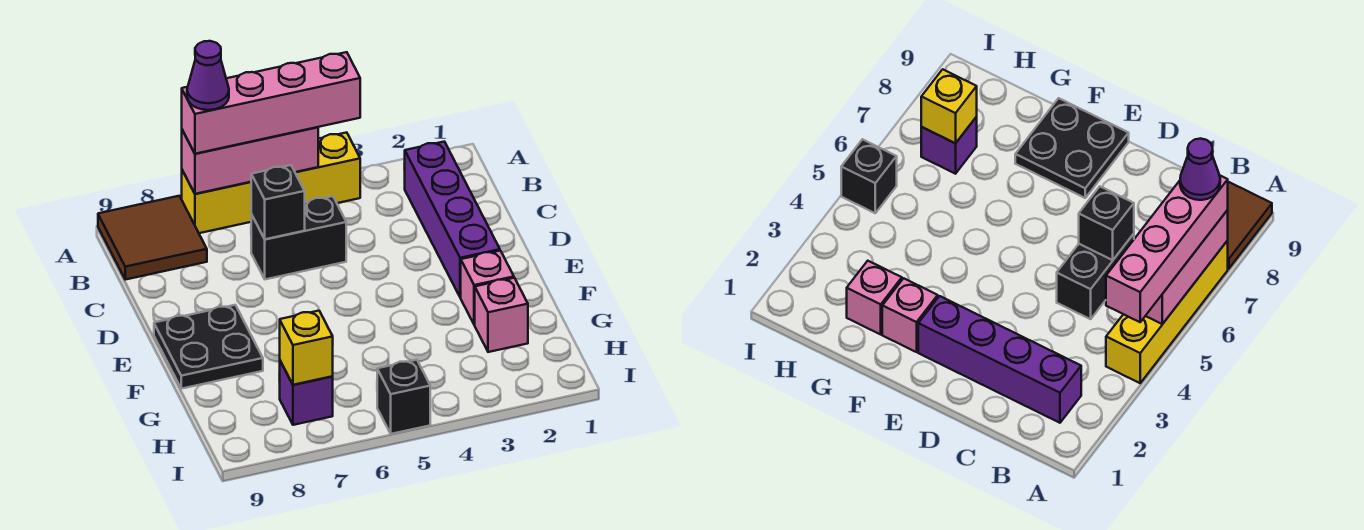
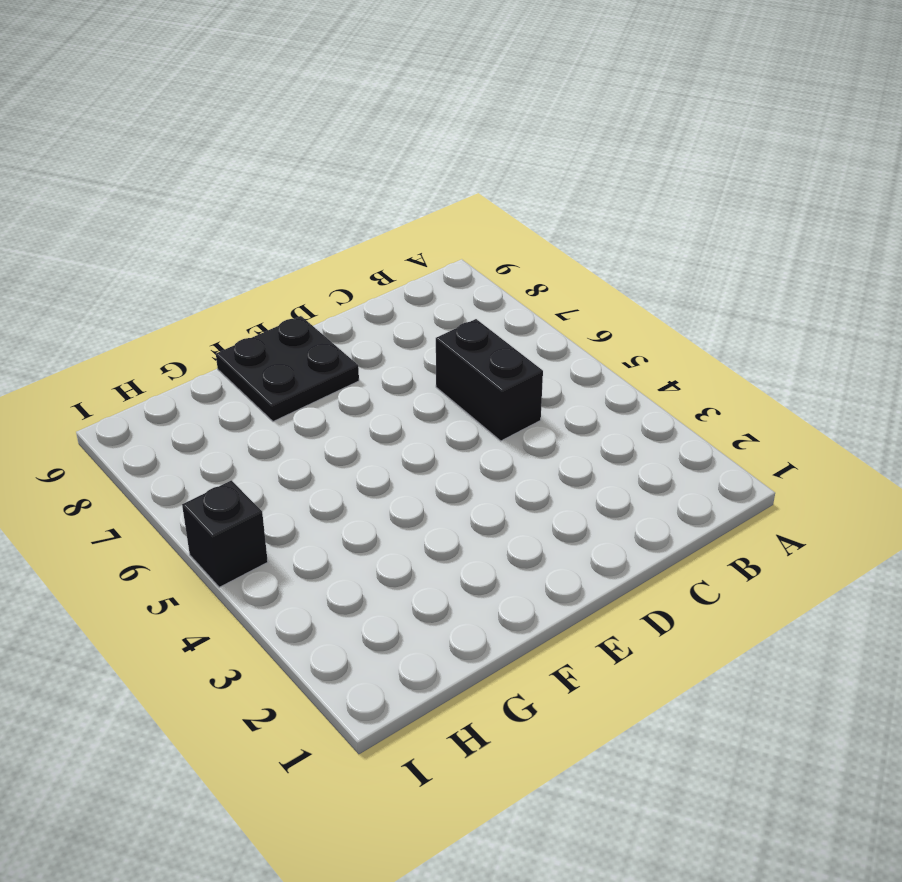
none -> yellow brick A4:A7 level 1
none -> brown tile A8:B9 level 1
none -> purple brick B2:E2 level 1

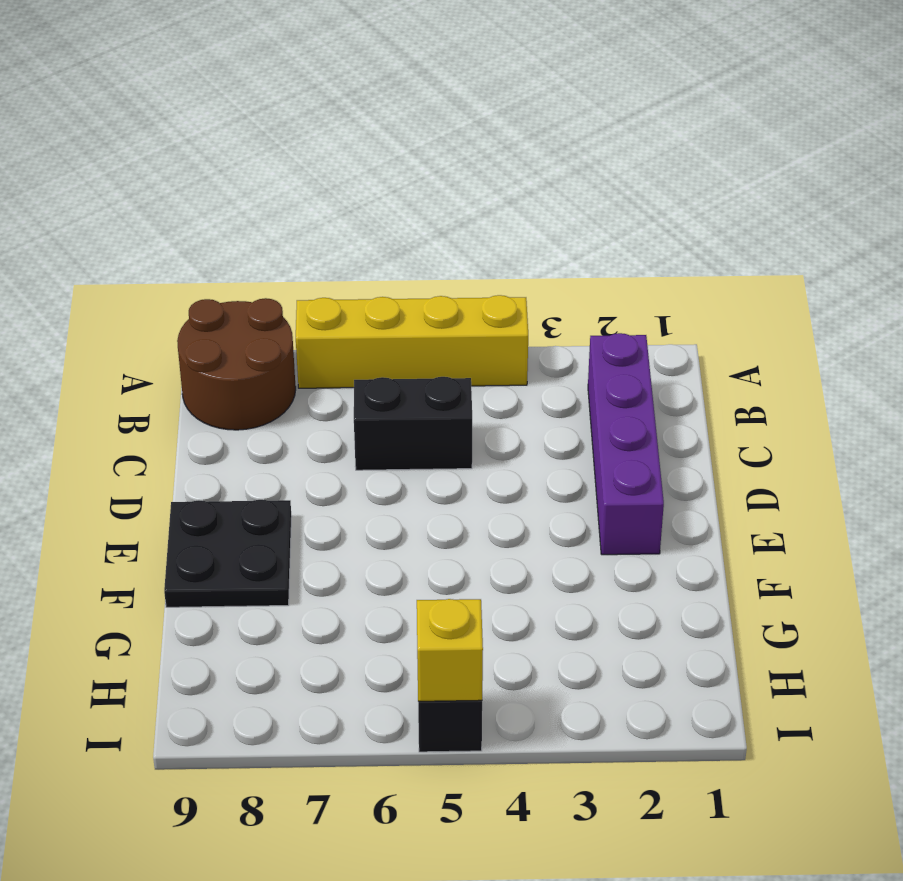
brown round brick A8:B9 level 1 -> brown tile A8:B9 level 1
yellow brick I5 level 2 -> yellow brick H7 level 2
none -> pink brick F2 level 1
none -> pink brick G2 level 1
none -> purple brick H7 level 1

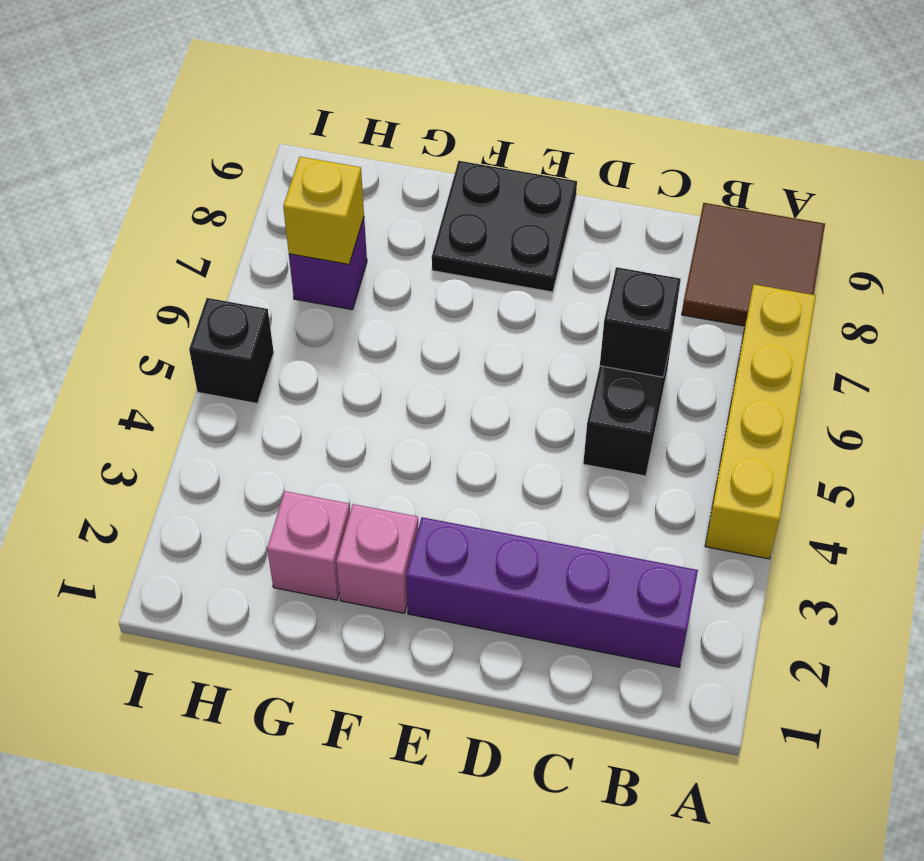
none -> pink brick A5:A7 level 2
none -> pink brick A4:A7 level 3
none -> purple cone A7 level 4

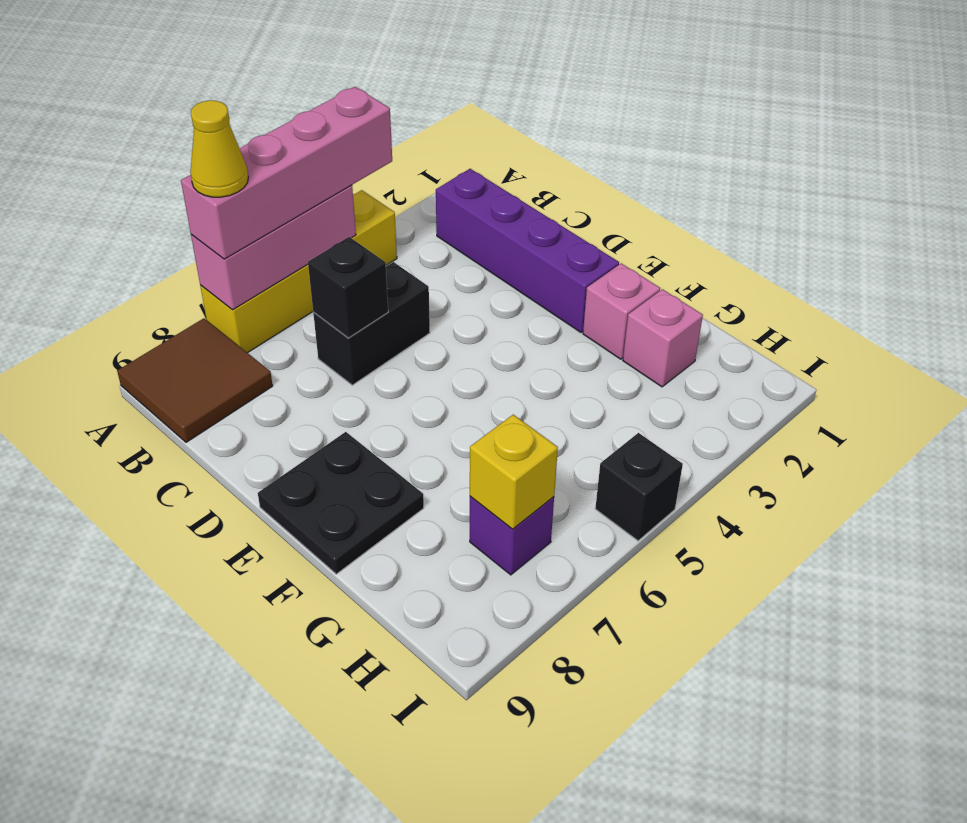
yellow cone A7 level 4 -> purple cone A7 level 4

